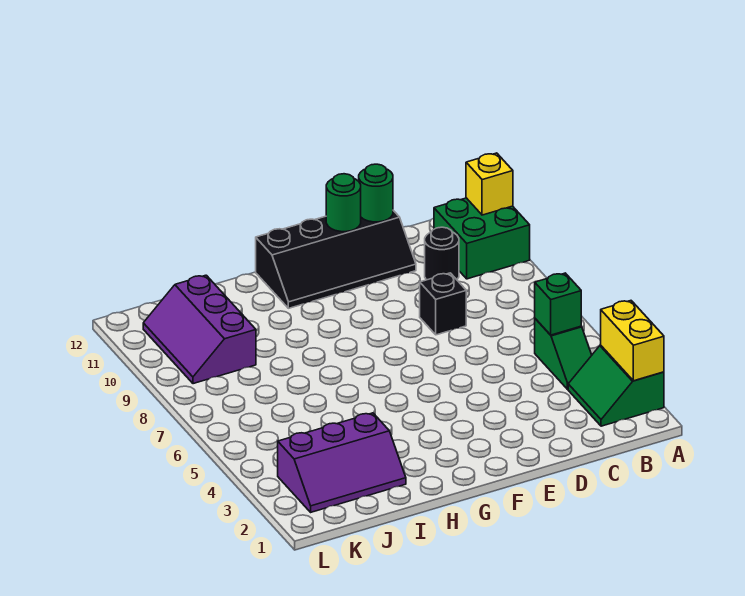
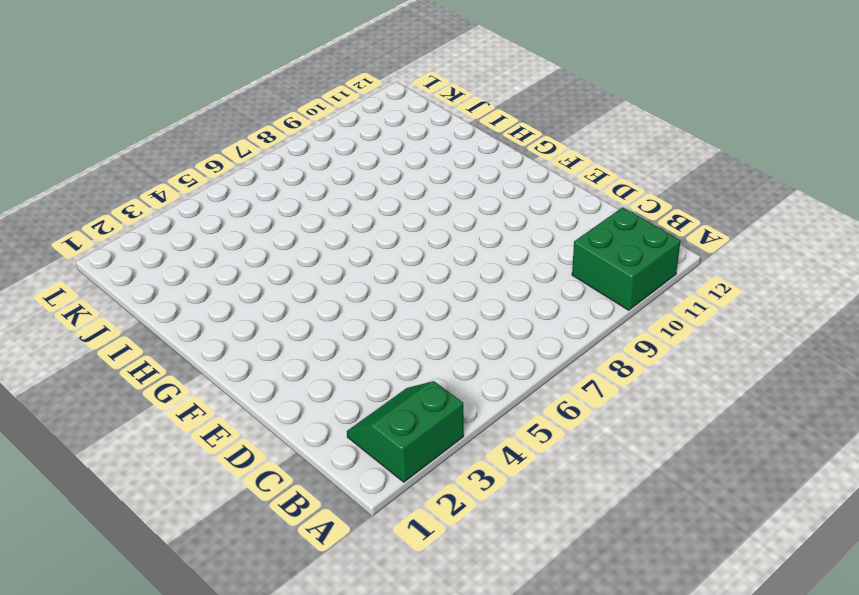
none -> green slope B4:B5 level 1 top 5
none -> black round brick C10 level 1
none -> black brick D8 level 1

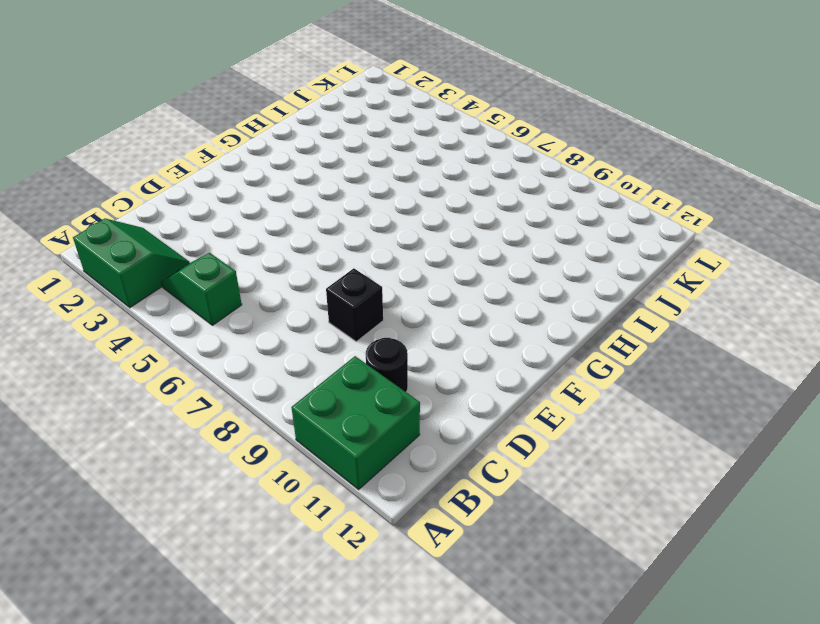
none -> black slope D11:G12 level 1 top 12
none -> purple slope I2:K3 level 1 top 3
none -> purple slope J9:K11 level 1 top J

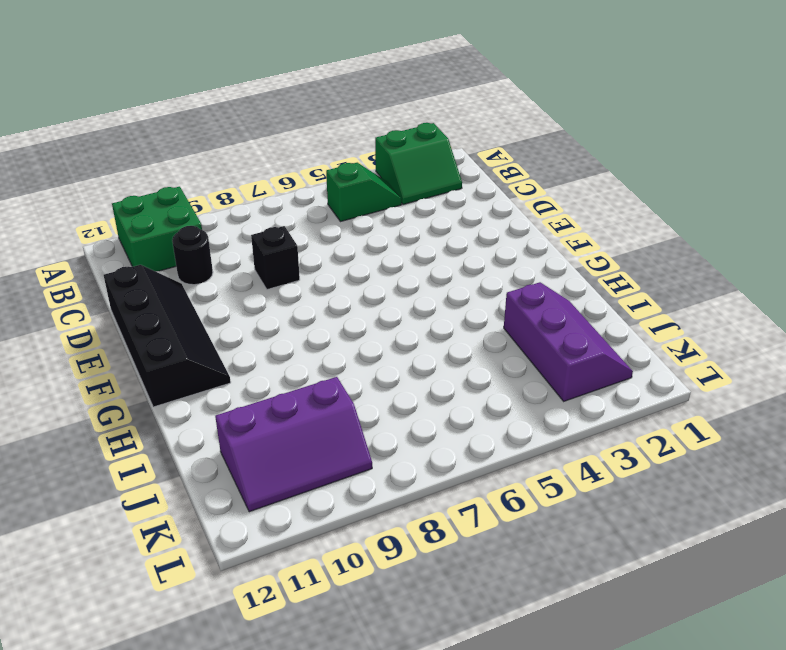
none -> yellow brick A2:A3 level 2
none -> yellow brick A11 level 2
none -> green brick B5 level 2

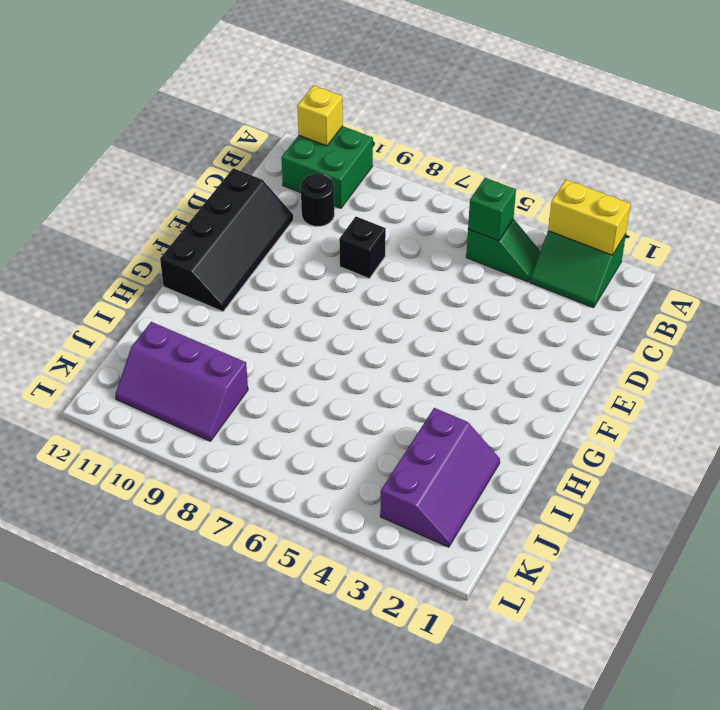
none -> green round brick D12 level 2
none -> green round brick E12 level 2

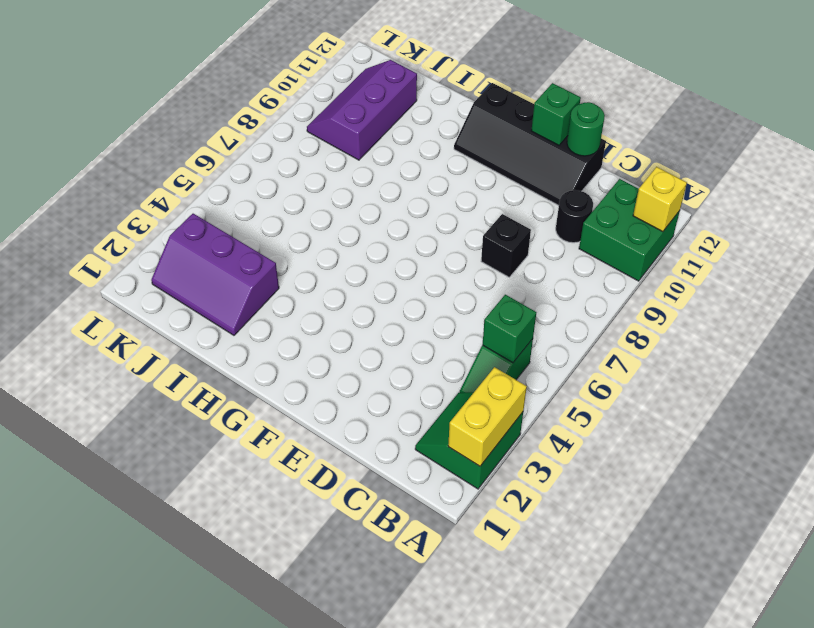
green brick E12 level 2 -> green round brick E12 level 2

